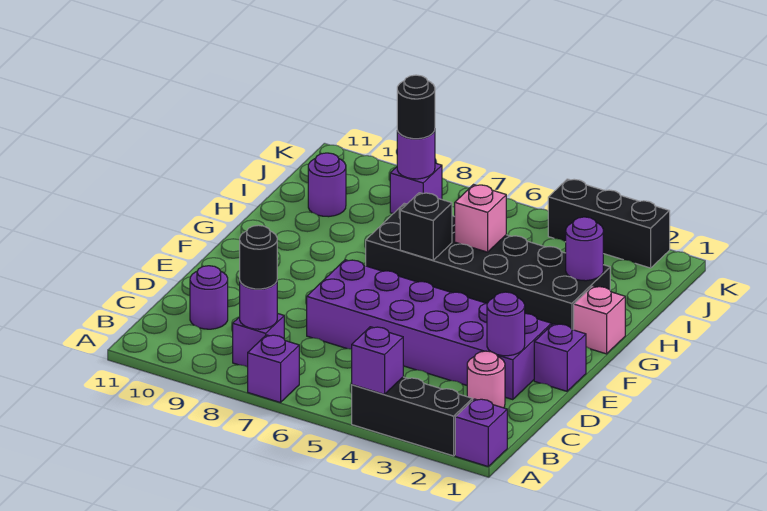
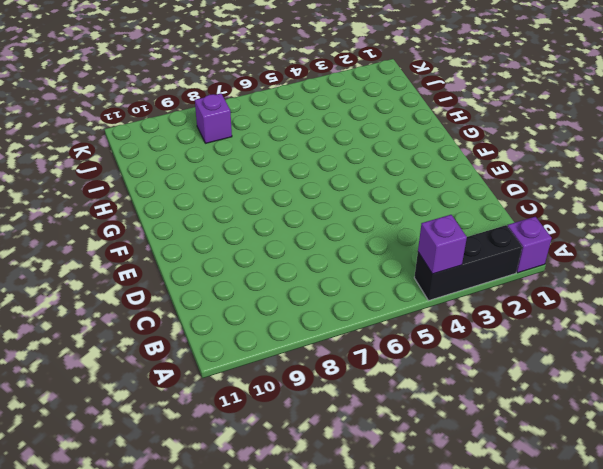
none -> purple brick A7 level 1
none -> purple brick B8 level 1
none -> pink round brick C2 level 1

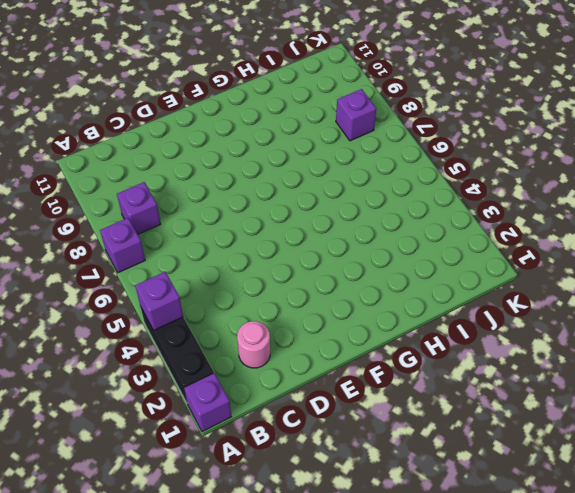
none -> purple round brick C10 level 1
none -> purple brick D2:E7 level 1
none -> purple brick E1 level 1

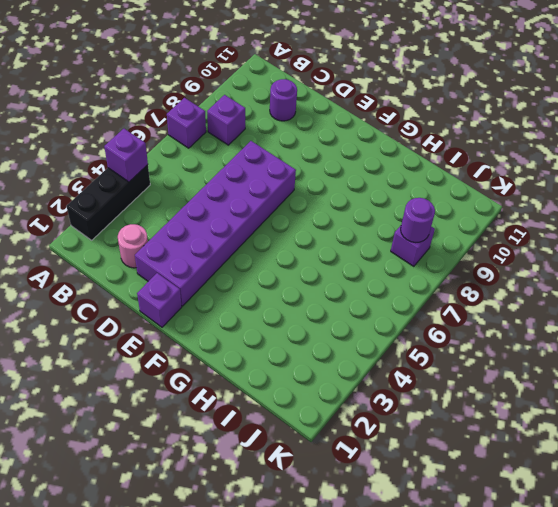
none -> purple brick A1 level 1
none -> pink brick G1 level 1
none -> black brick G2:H7 level 1

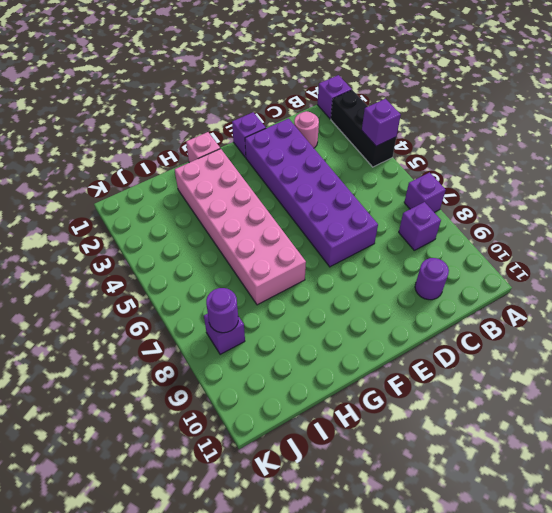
pink brick G2:H7 level 1 -> black brick G2:H7 level 1
none -> purple round brick I10 level 1
none -> black brick K2:K4 level 1
none -> purple round brick B8 level 2

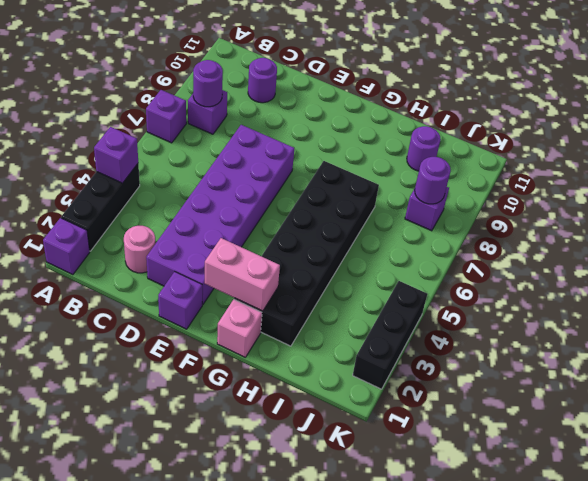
pink brick F2:G2 level 2 -> none
none -> purple round brick D2 level 2
none -> black brick G6 level 2
none -> purple round brick H2 level 2

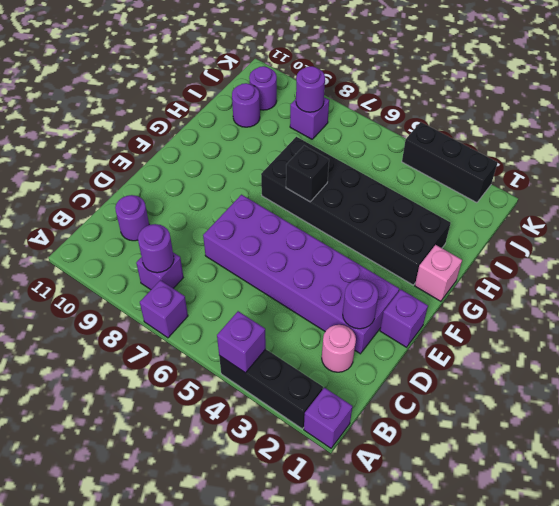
purple round brick J10 level 1 -> purple round brick H2 level 2
none -> pink brick H5 level 2
none -> black round brick B8 level 3
none -> black round brick J8 level 3

